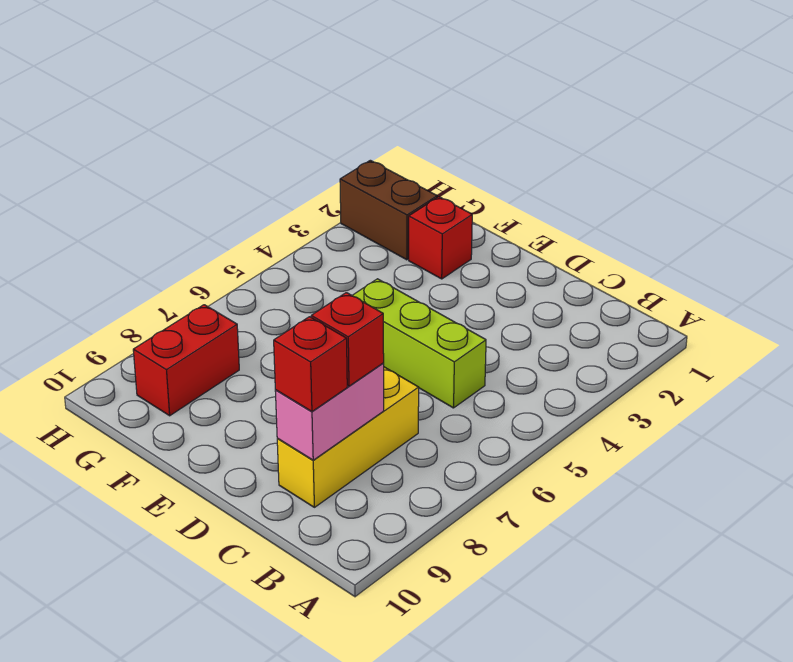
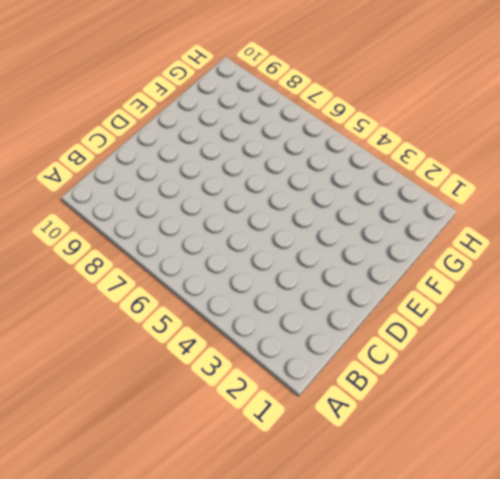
none -> lime brick C5:E5 level 1
none -> yellow brick C7:C9 level 1

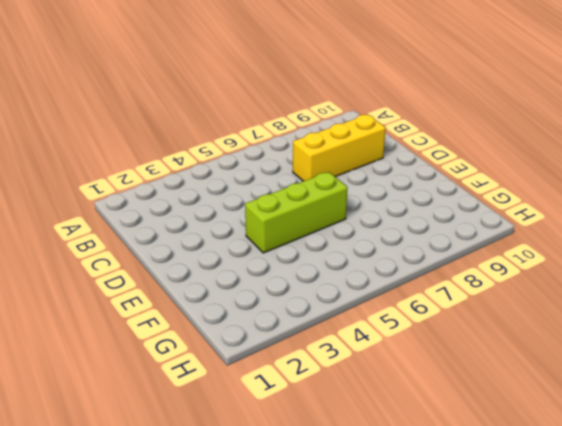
lime brick E4:E6 level 1 -> lime brick C5:E5 level 1
none -> red brick F2 level 1
none -> brown brick G2:H2 level 1

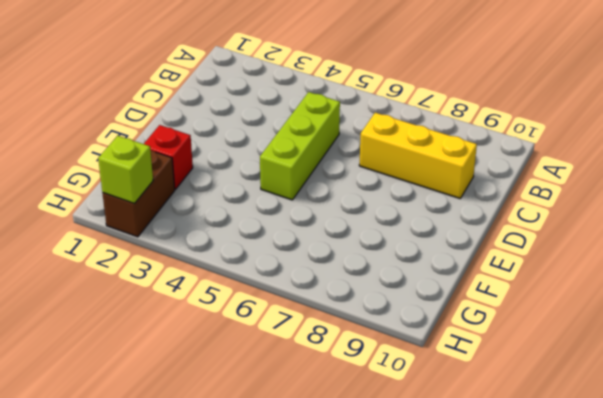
lime brick H2 level 2 -> none
none -> red brick G8:G9 level 1
none -> pink brick C8:C9 level 2

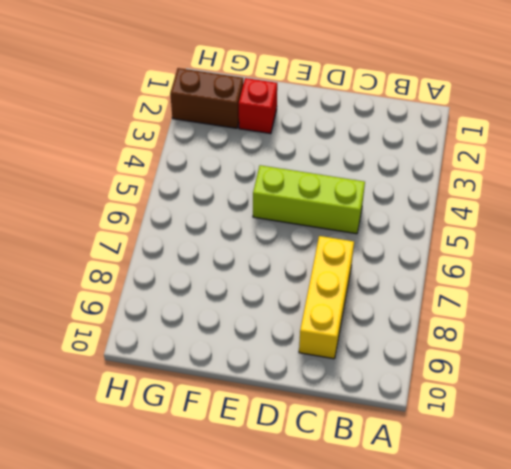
none -> red brick G8:G9 level 1
none -> pink brick C8:C9 level 2

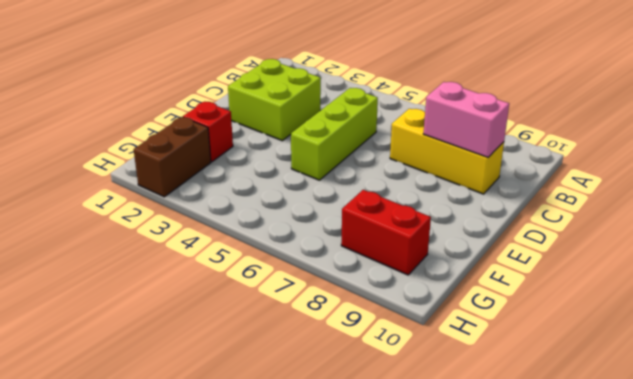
lime brick C2:D3 level 1 -> none
none -> red brick C8 level 3
none -> red brick C9 level 3

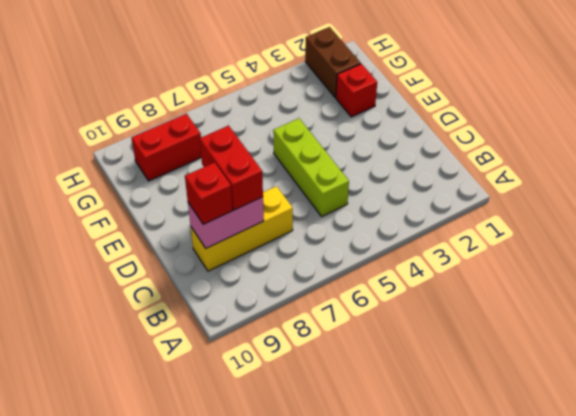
red brick C8:D8 level 3 -> red brick C8 level 3

